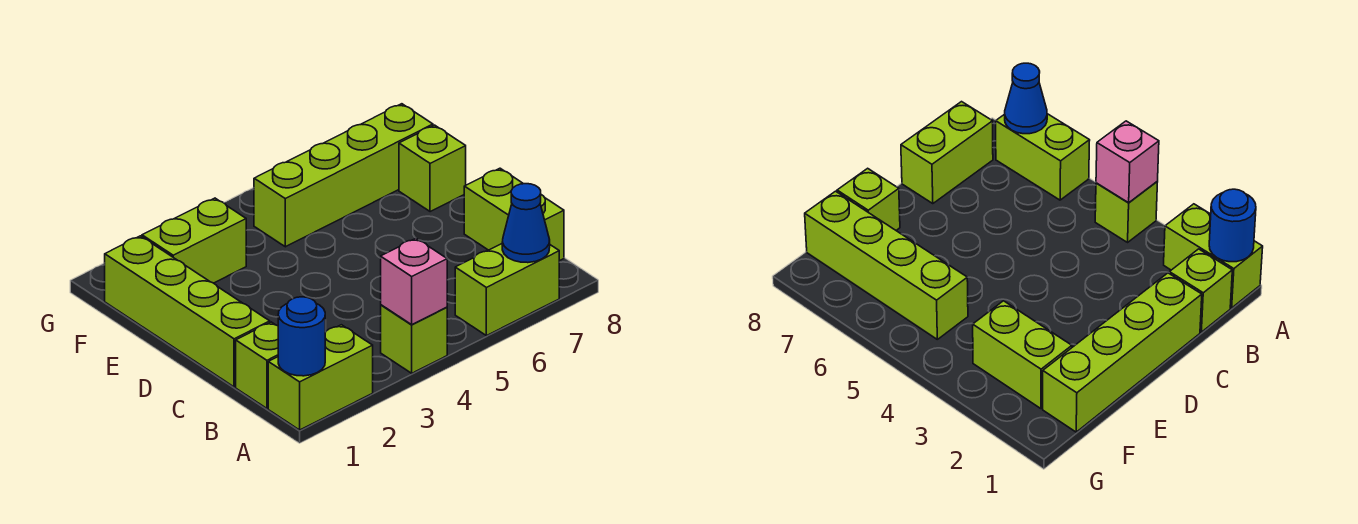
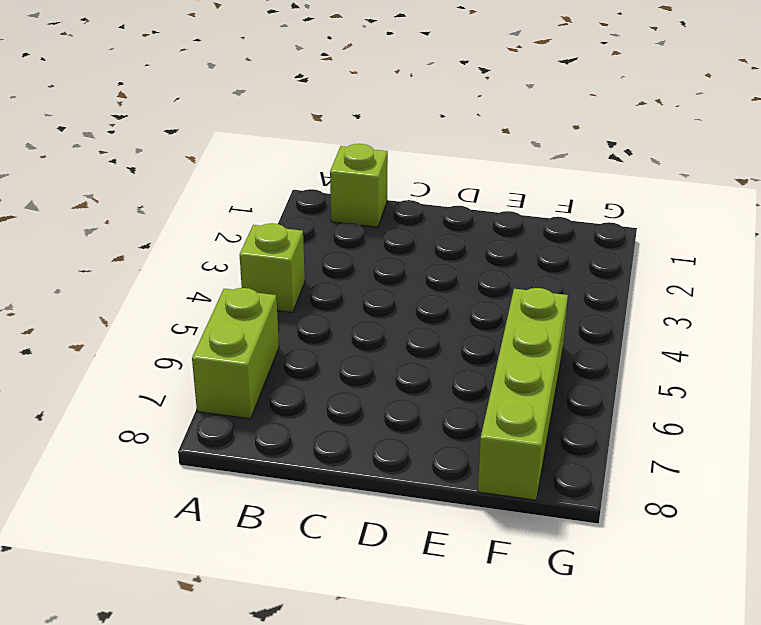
none -> lime brick A1:A2 level 1
none -> lime brick B8:C8 level 1
none -> lime brick C1:F1 level 1

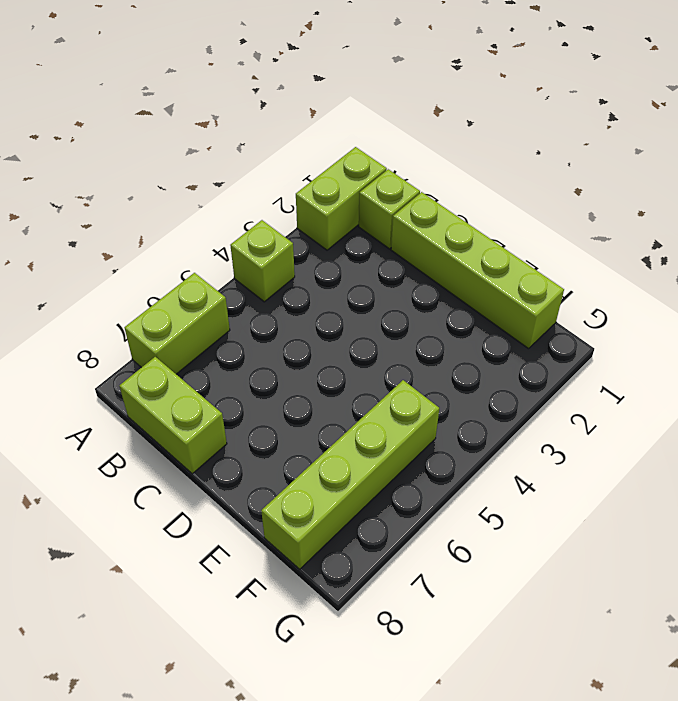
none -> lime brick E8 level 1
none -> lime brick F2:F3 level 1
none -> blue round brick A1 level 2

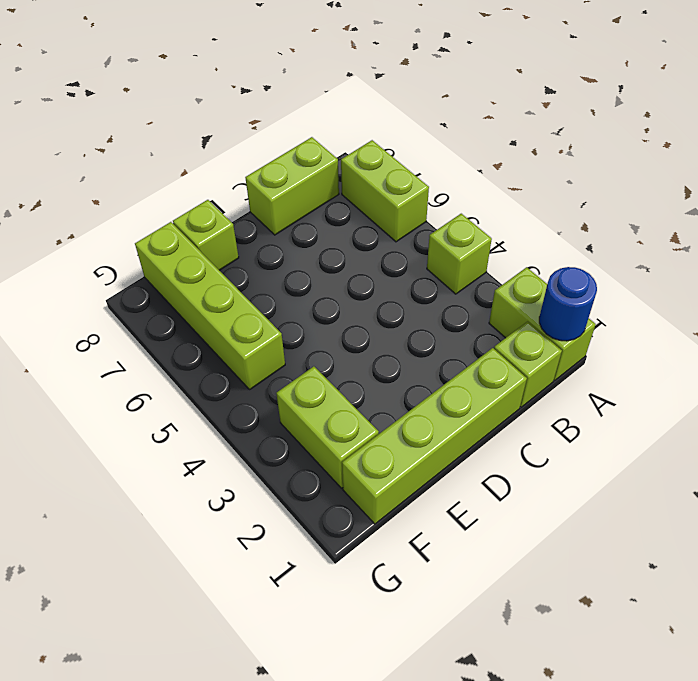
none -> pink brick A4 level 2
none -> blue cone A7 level 2

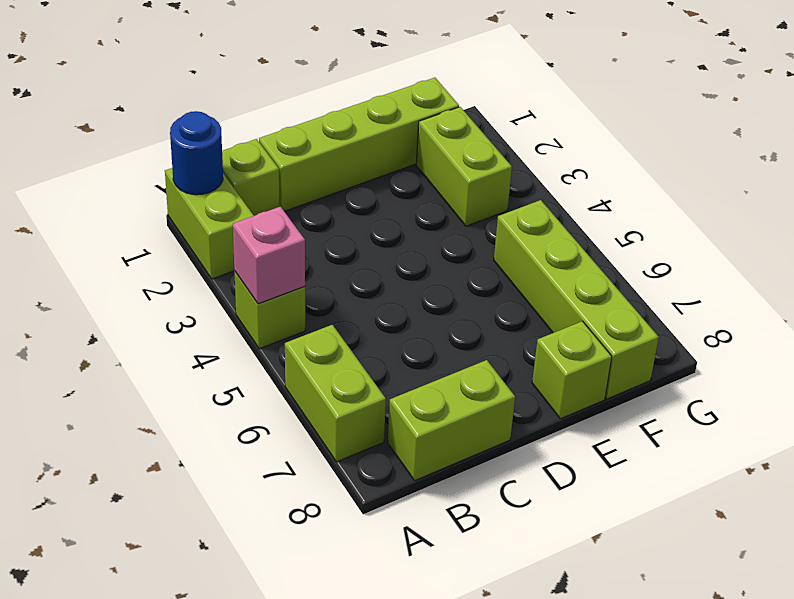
none -> blue cone A7 level 2

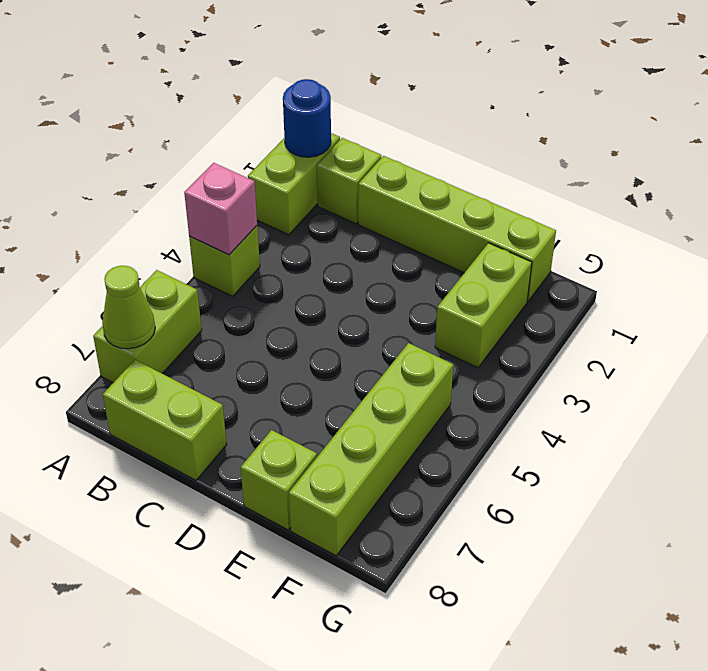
lime cone A7 level 2 -> blue cone A7 level 2

